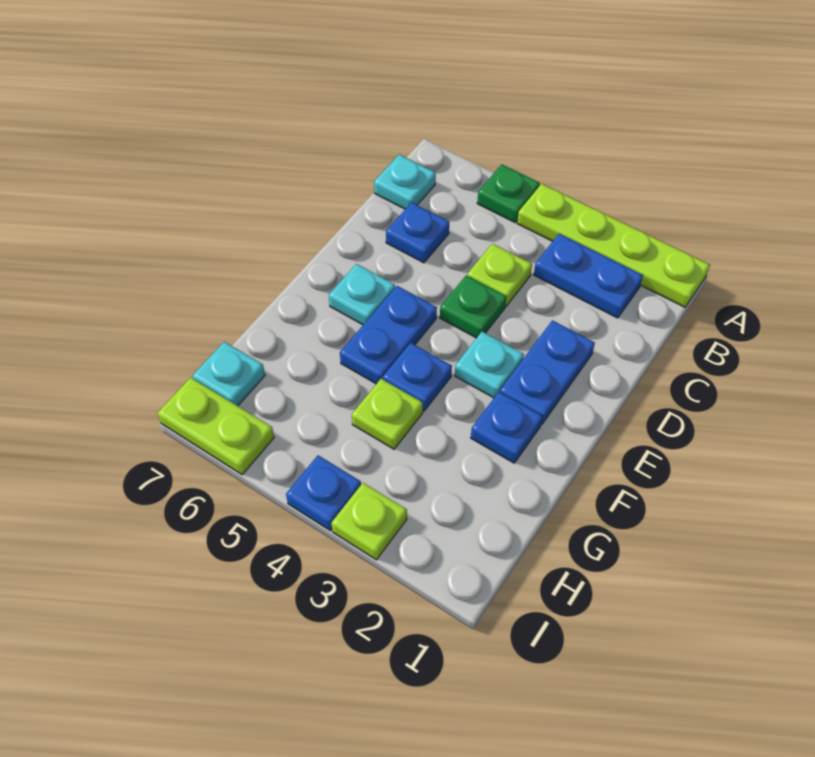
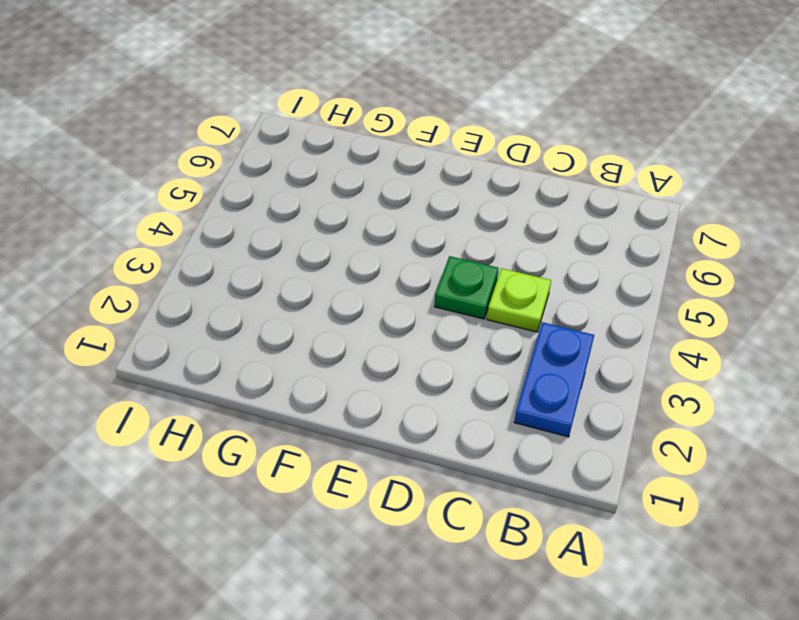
none -> lime plate A1:A4 level 1
none -> green plate A5 level 1
none -> cyan plate B7 level 1

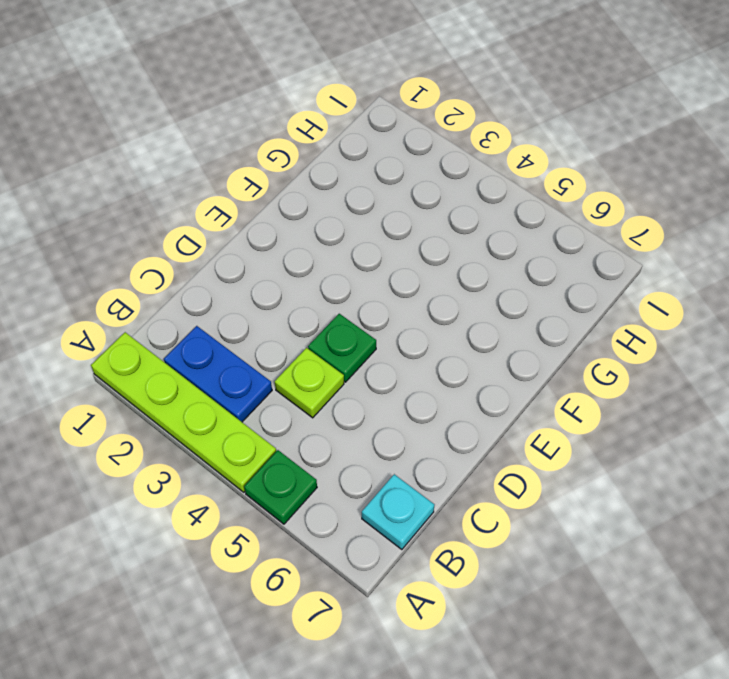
none -> blue plate C6 level 1
none -> blue plate D2:E2 level 1
none -> cyan plate E3 level 1

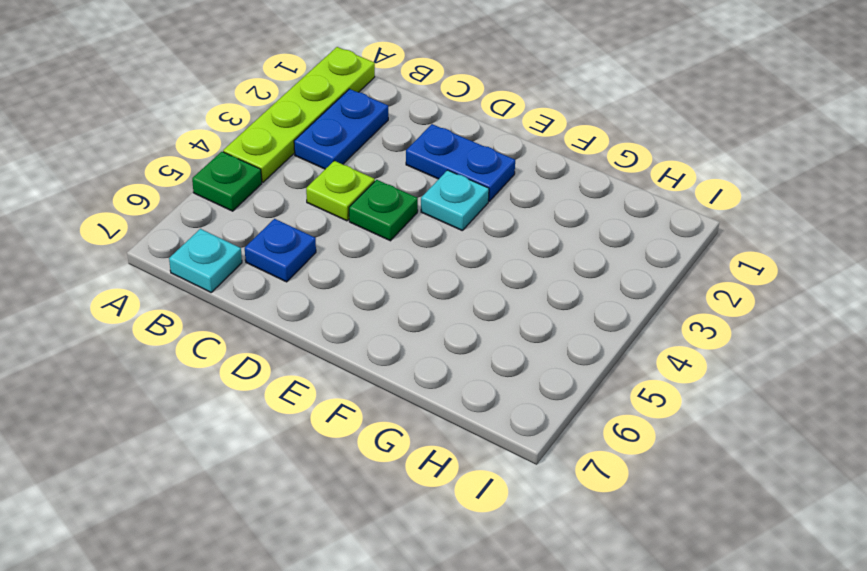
none -> blue plate E5:F5 level 1
none -> cyan plate E6 level 1
none -> blue plate F2 level 1

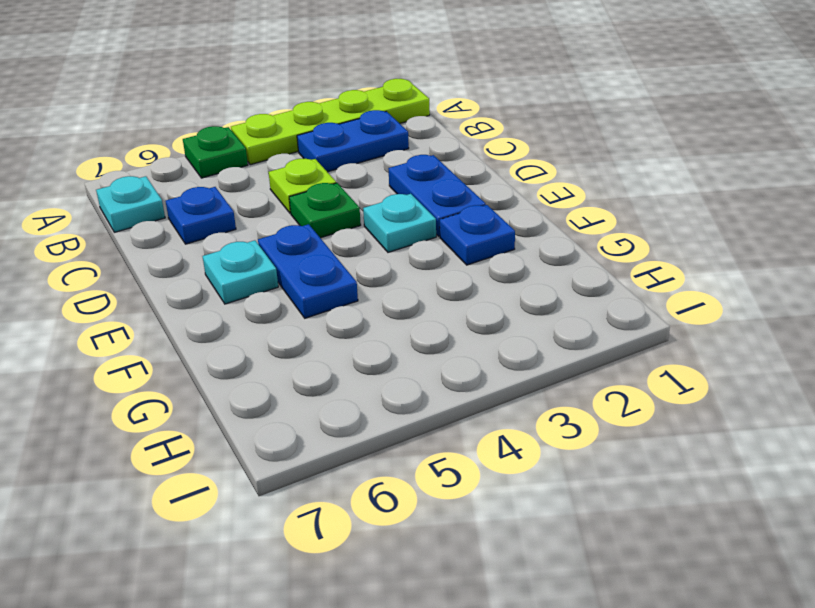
none -> blue plate F4 level 1
none -> lime plate G4 level 1
none -> cyan plate H7 level 1

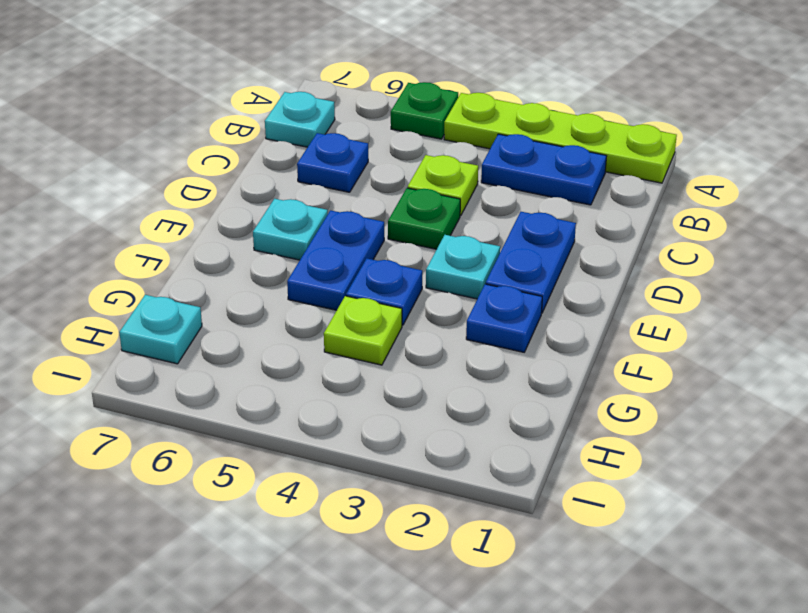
none -> lime plate I3 level 1
none -> blue plate I4 level 1
none -> lime plate I6:I7 level 1

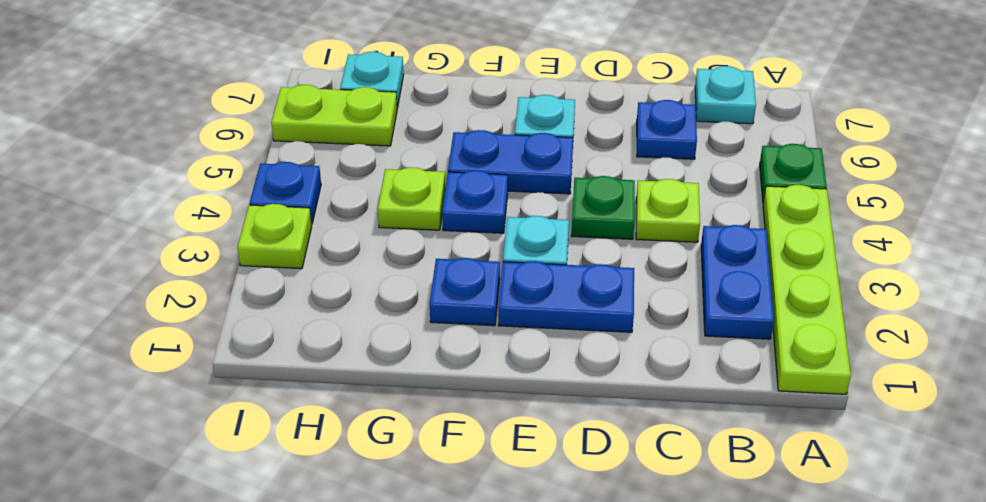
lime plate H6:I6 level 1 -> lime plate I6:I7 level 1

